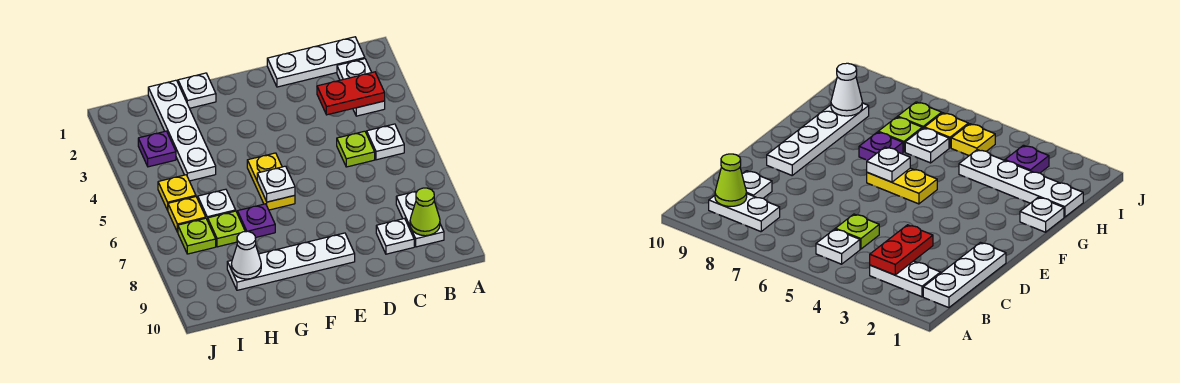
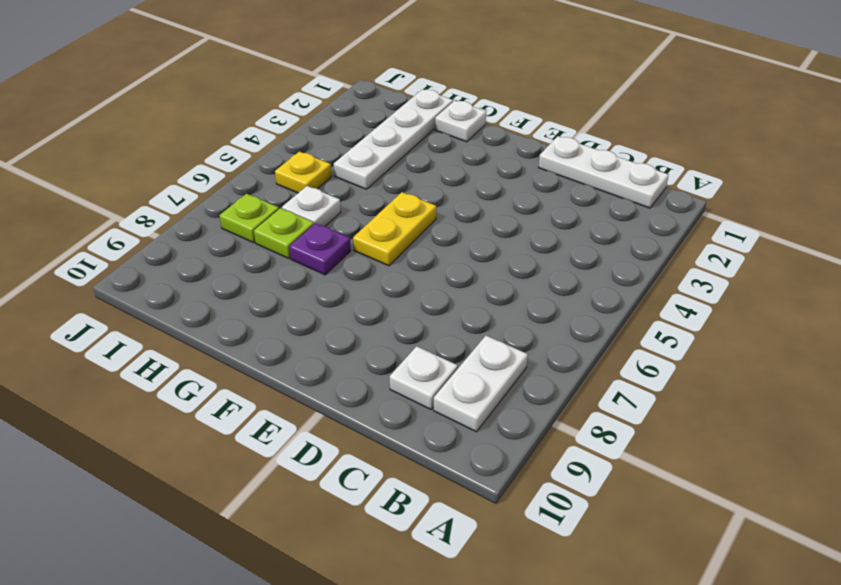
none -> white plate B2:B3 level 1
none -> white plate B5 level 1
none -> lime plate C5 level 1

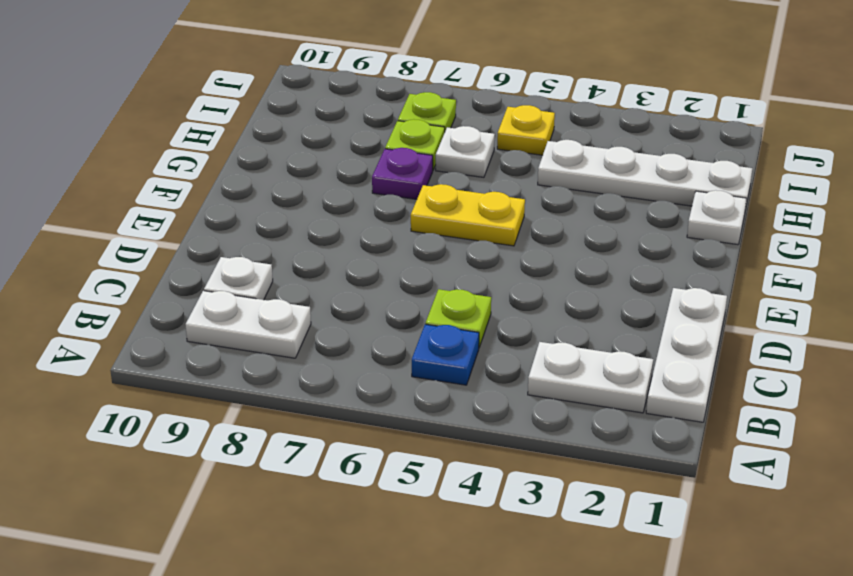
blue plate B5 level 1 -> white plate B5 level 1
none -> white plate E9:H9 level 1
none -> purple plate I3 level 1
none -> yellow plate I6 level 1

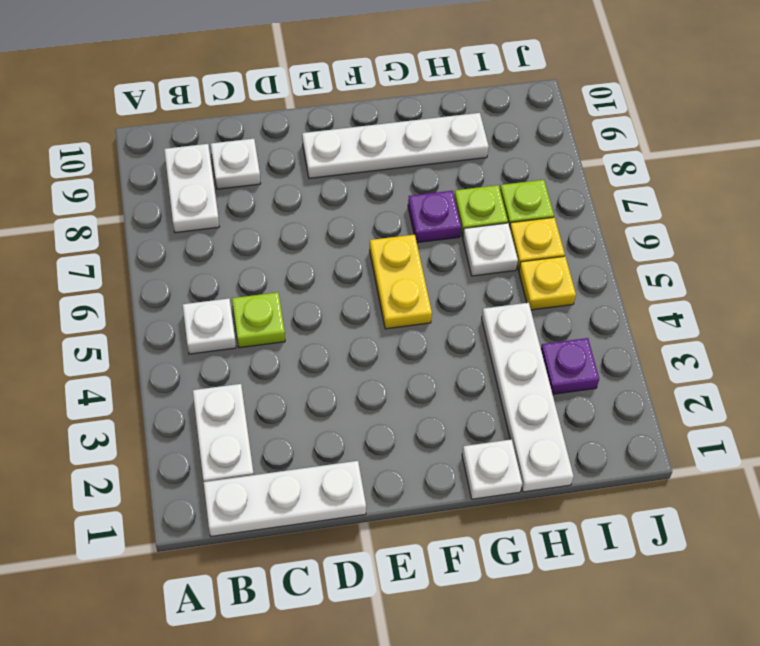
none -> red plate B3:C3 level 2
none -> lime cone B9 level 2
none -> white plate F6 level 2

